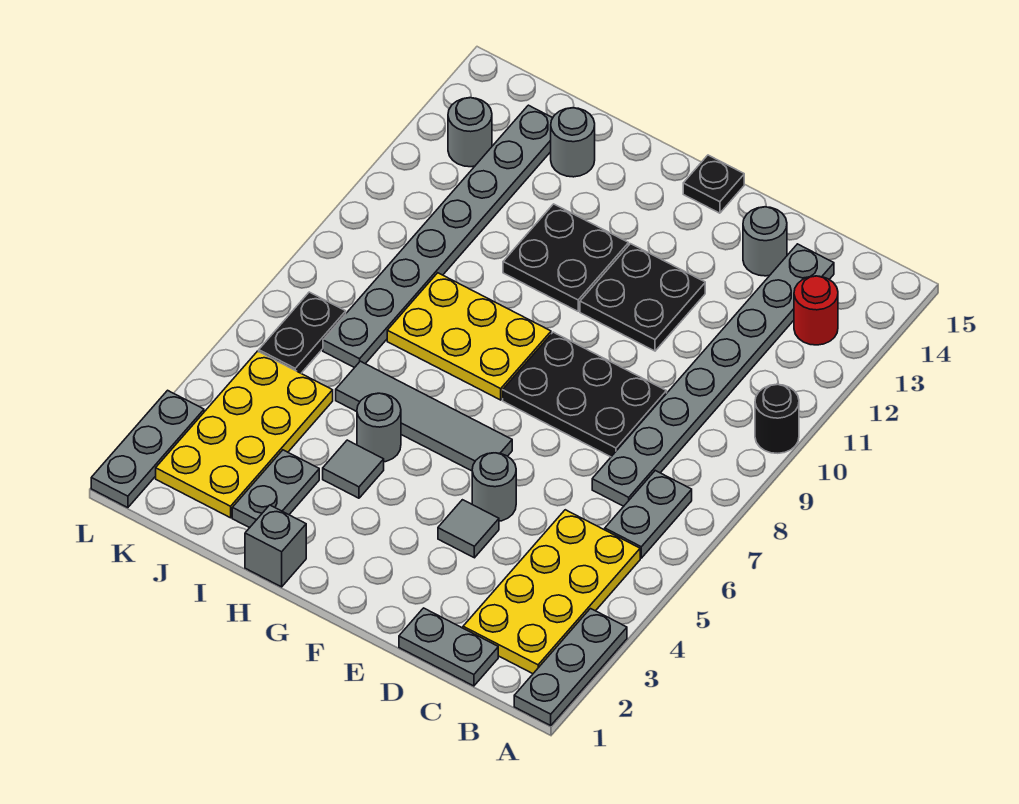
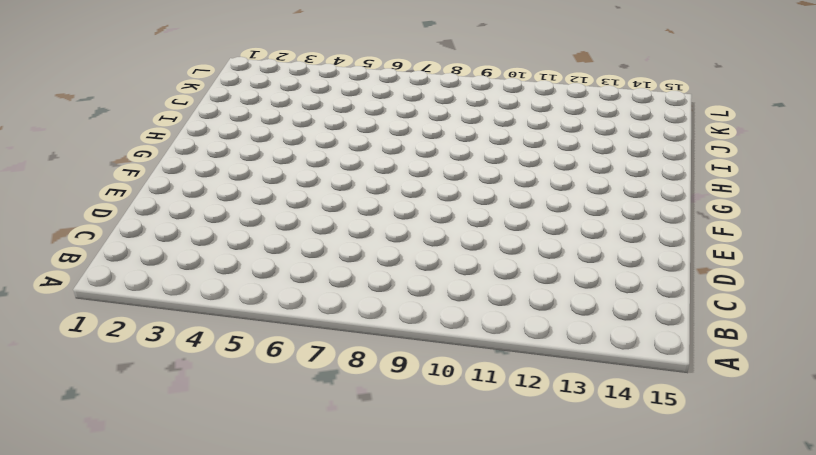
none -> grey plate A1:A3 level 1
none -> black round brick A10 level 1
none -> yellow plate B2:C5 level 1

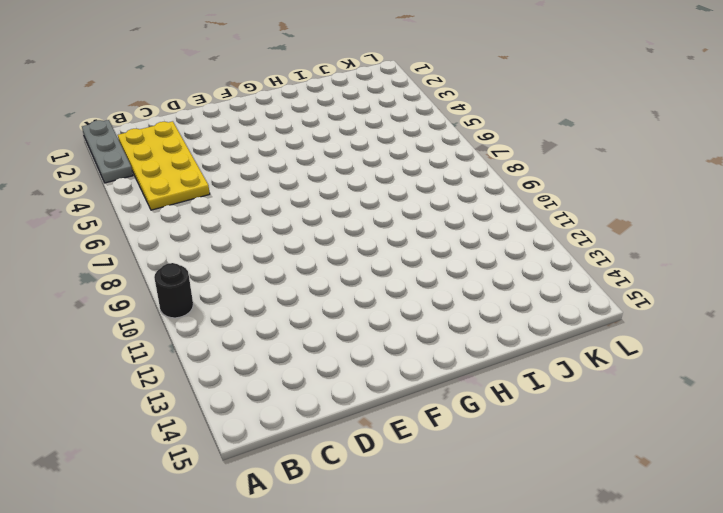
none -> grey plate B6:B7 level 1
none -> red round brick B13 level 1
none -> grey plate C1:D1 level 1

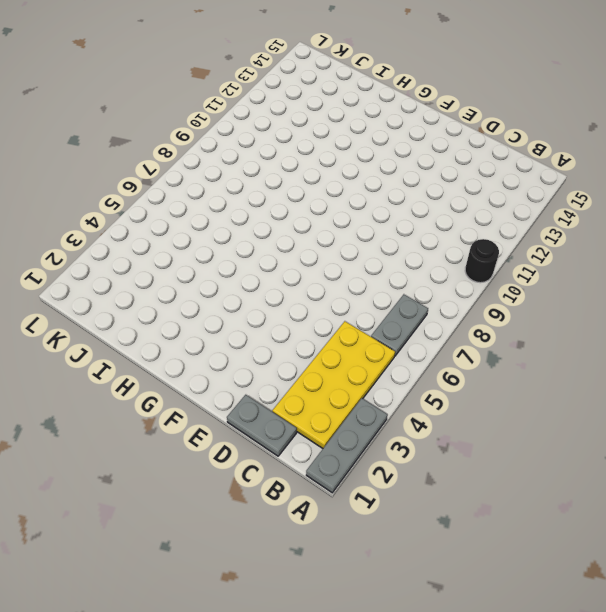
none -> red round brick B13 level 1
none -> grey plate C7:C14 level 1
none -> black plate D8:F9 level 1

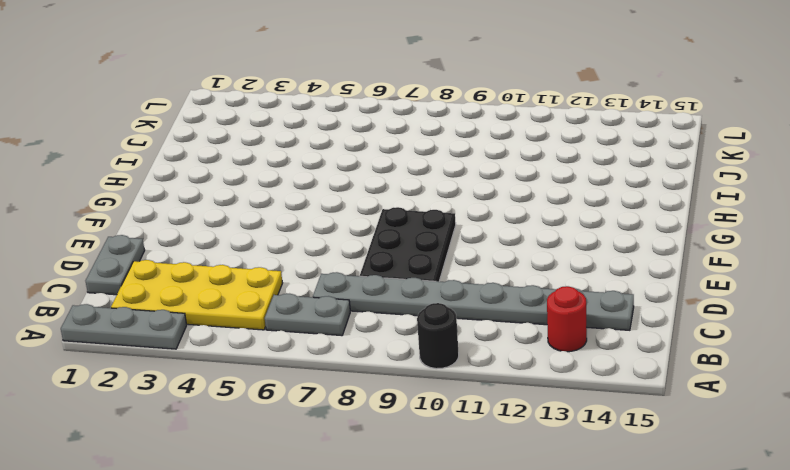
none -> grey round brick D14 level 1
none -> grey tile E4 level 1
none -> grey round brick E5 level 1

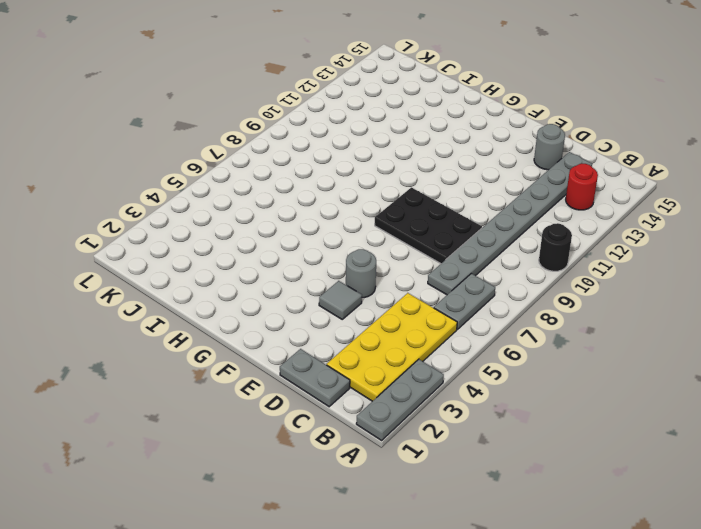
none -> black plate E11:F12 level 1
none -> grey tile F6:I6 level 1
none -> black plate F15 level 1

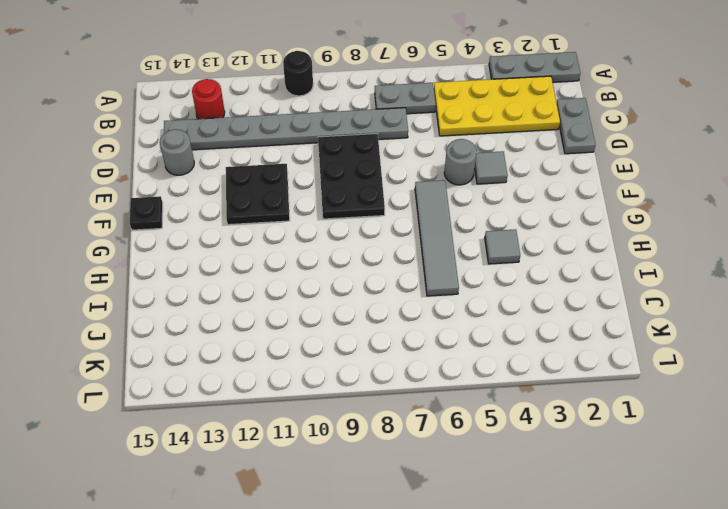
none -> yellow plate G8:I9 level 1
none -> black plate G11:H12 level 1
none -> grey brick H1 level 1

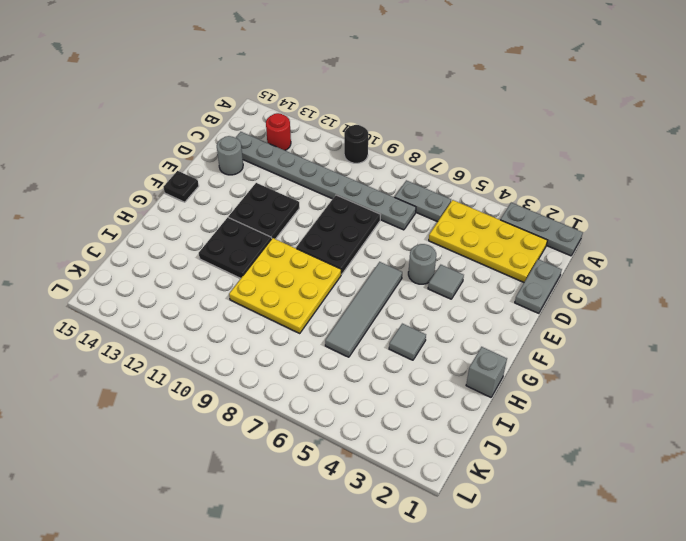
yellow plate G8:I10 level 1 -> yellow plate G8:I9 level 1
none -> grey round brick H5 level 1
none -> grey plate I2:I3 level 1
none -> grey round brick I14 level 1

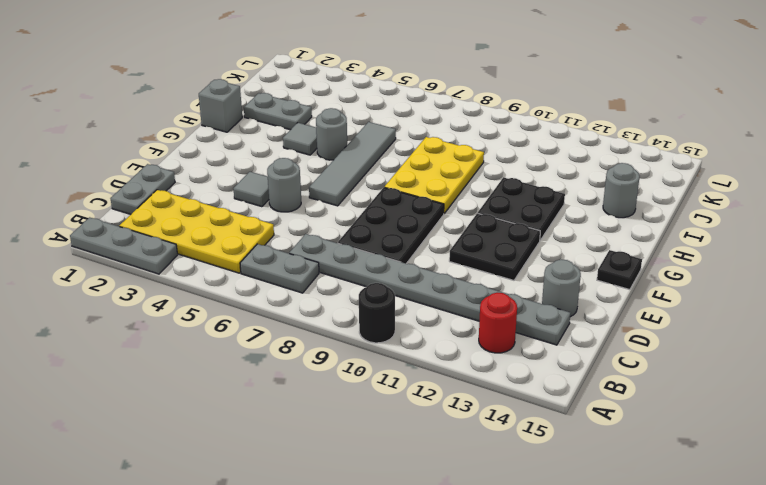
none -> yellow plate J2:K5 level 1
none -> grey plate J7:J14 level 1
none -> black plate K6:K7 level 1

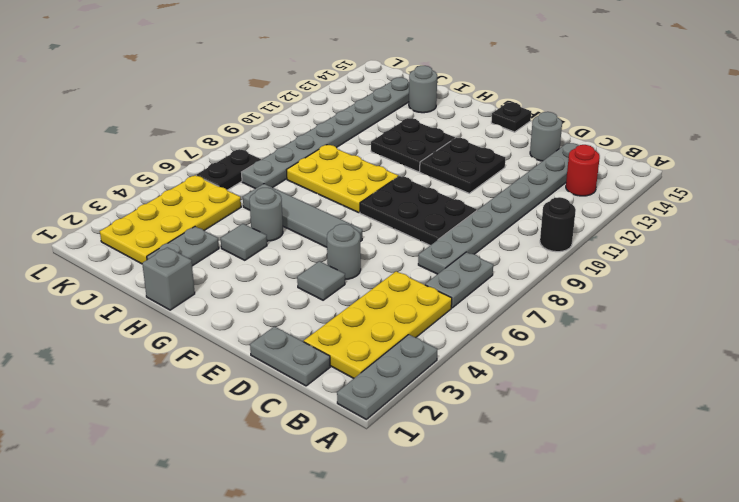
none -> grey round brick K13 level 1
none -> grey plate L1:L3 level 1

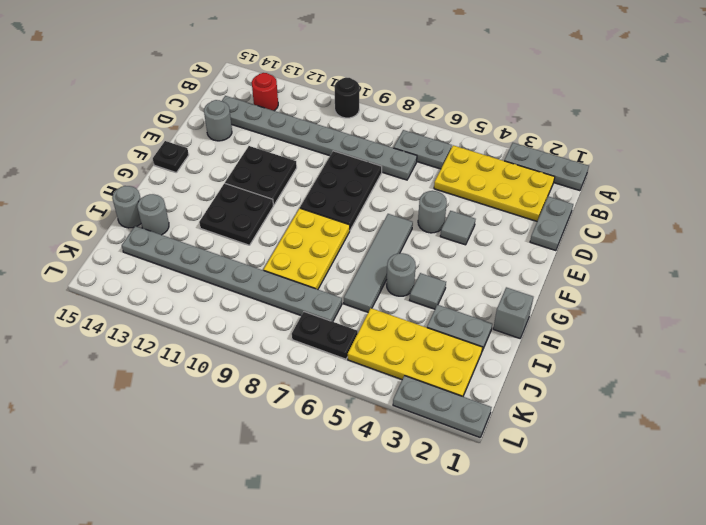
grey round brick I15 level 1 -> grey round brick K13 level 1

